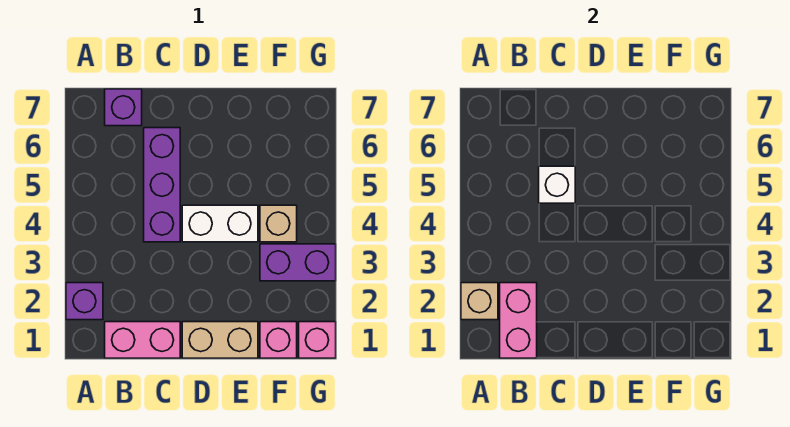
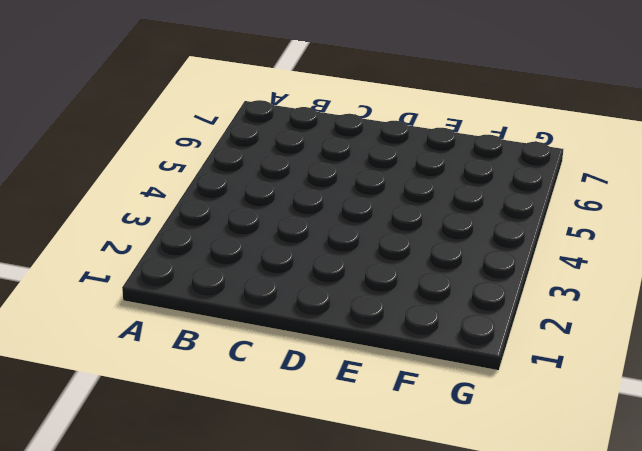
none -> purple brick A2 level 1
none -> pink brick B1:C1 level 1
none -> purple brick B7 level 1

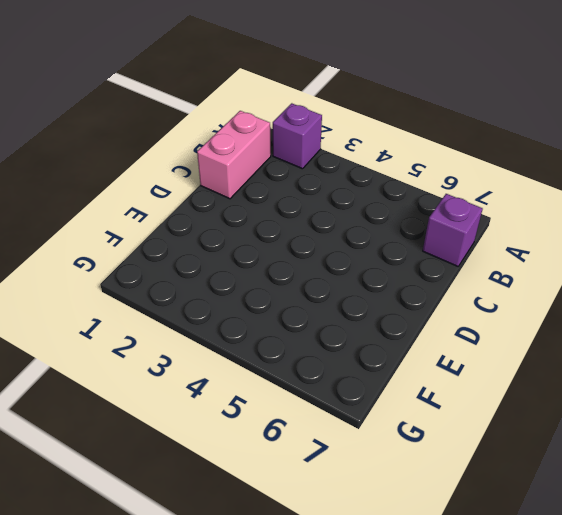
none -> purple brick C4:C6 level 1
none -> tan brick D1:E1 level 1
none -> white brick D4:E4 level 1

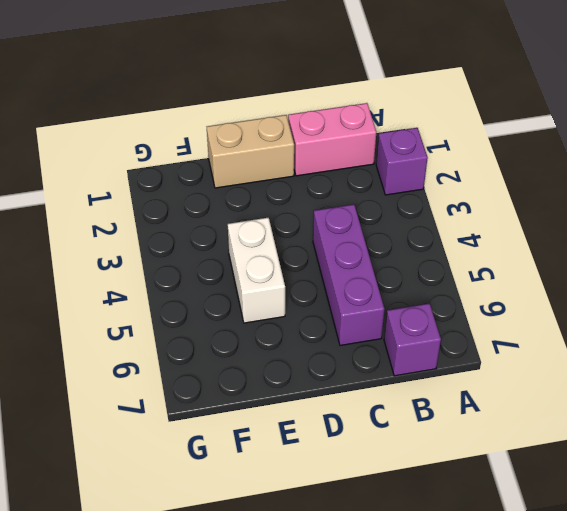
white brick E4:E5 level 1 -> white brick D4:E4 level 1
none -> pink brick F1 level 1
none -> purple brick F3:G3 level 1
none -> tan brick F4 level 1

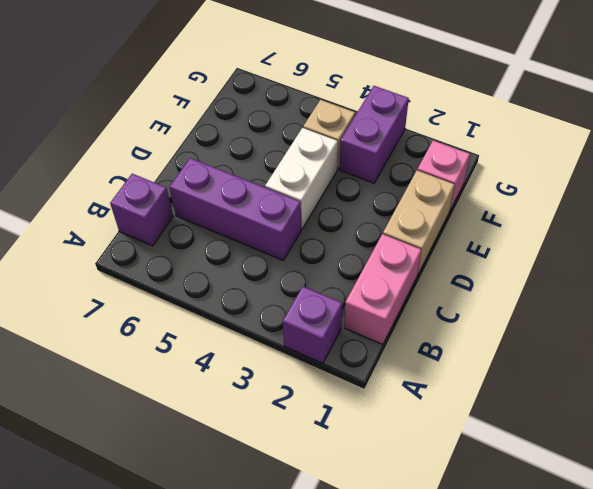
none -> pink brick G1 level 1
none -> tan brick A2 level 2
none -> pink brick B1:B2 level 2

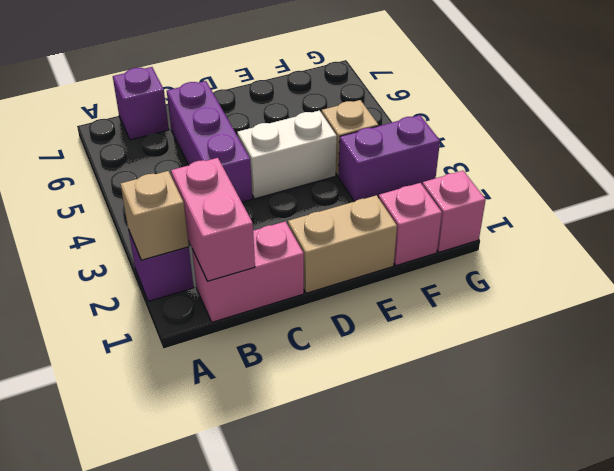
none -> white brick C5 level 2

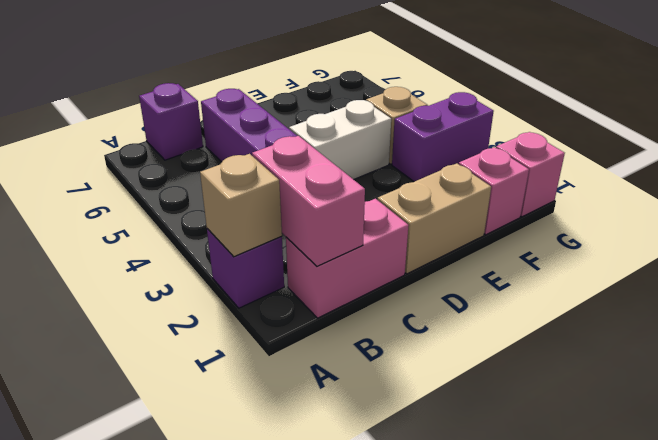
none -> white brick C5 level 2

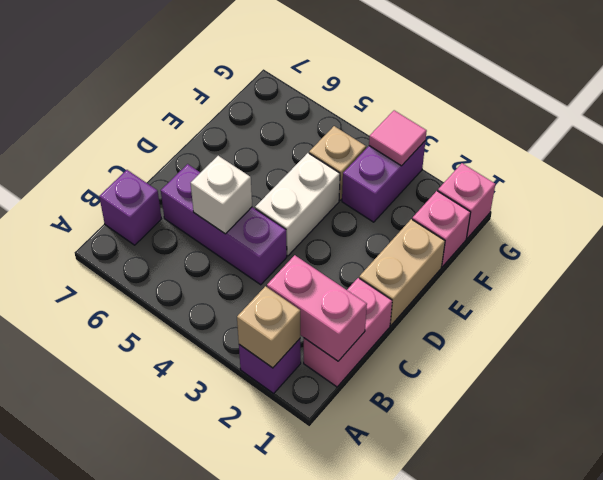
pink tile G3 level 2 -> none

